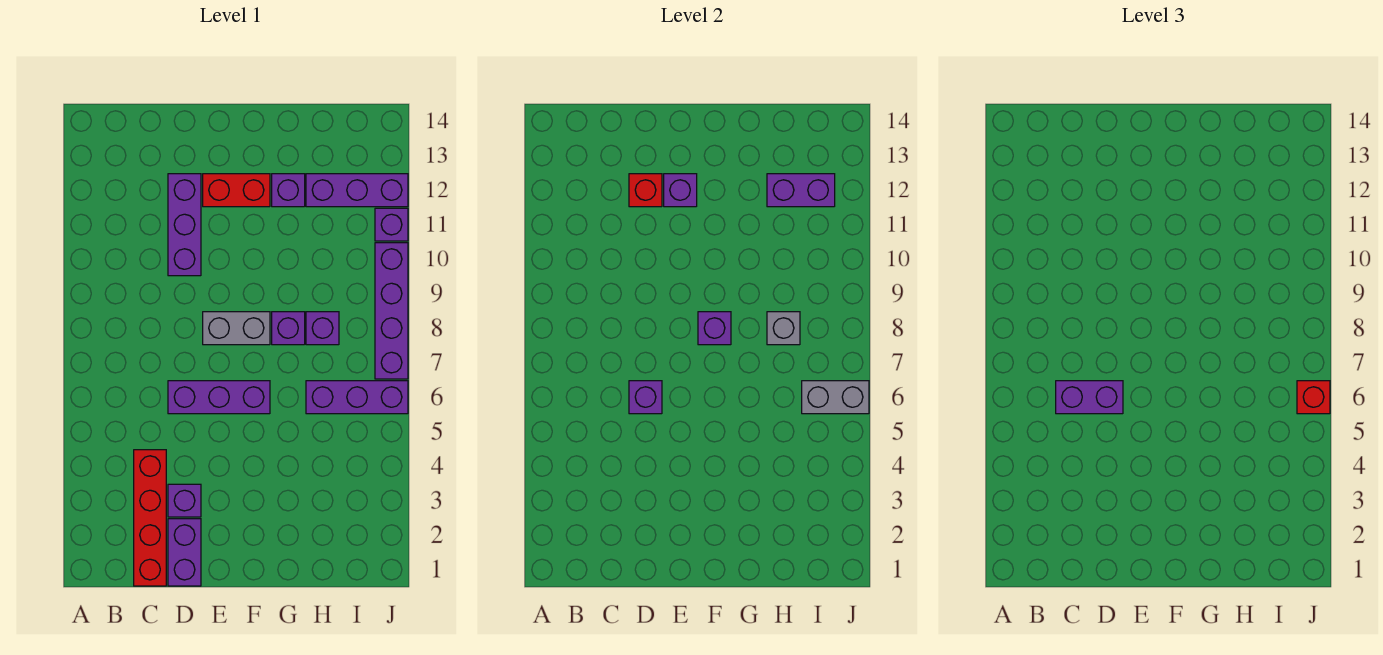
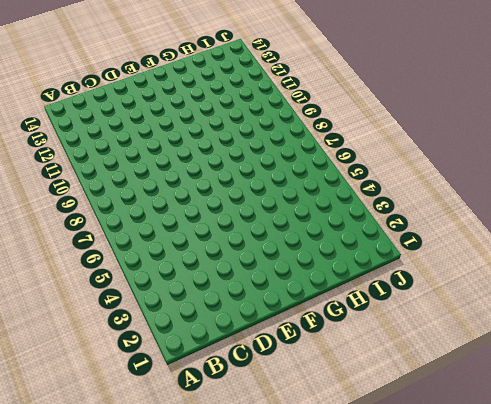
none -> red brick C1:C4 level 1
none -> purple brick D1:D2 level 1
none -> purple brick D3 level 1

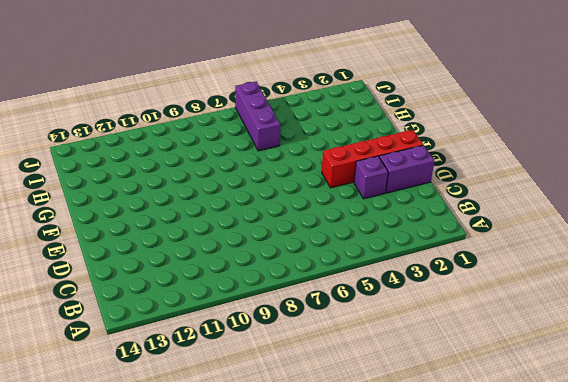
red brick E1:E4 level 1 -> red brick C1:C4 level 1
none -> purple brick D6:F6 level 1
none -> purple brick D10:D12 level 1
none -> grey brick E8:F8 level 1

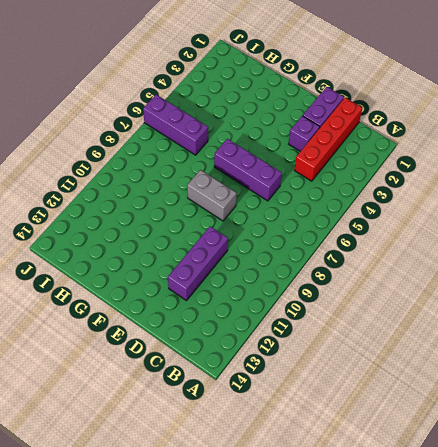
none -> red brick E12:F12 level 1
none -> purple brick G8 level 1
none -> purple brick G12 level 1

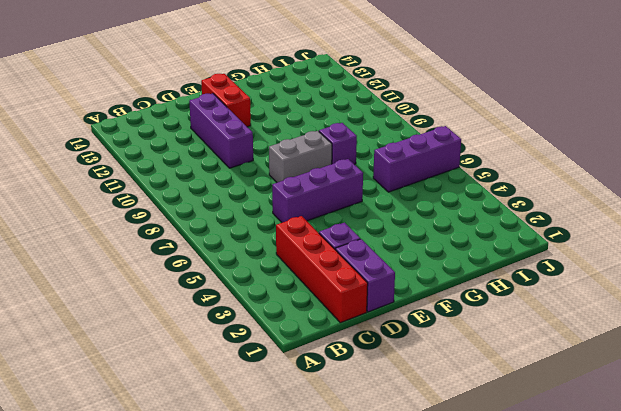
red brick E12:E13 level 1 -> red brick E12:F12 level 1
none -> purple brick G12 level 1
none -> purple brick H8 level 1
none -> purple brick H12:J12 level 1

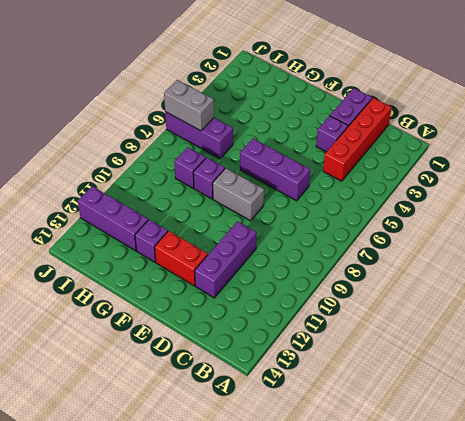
none -> purple brick J7:J10 level 1
none -> purple brick J11 level 1
none -> purple brick D6 level 2

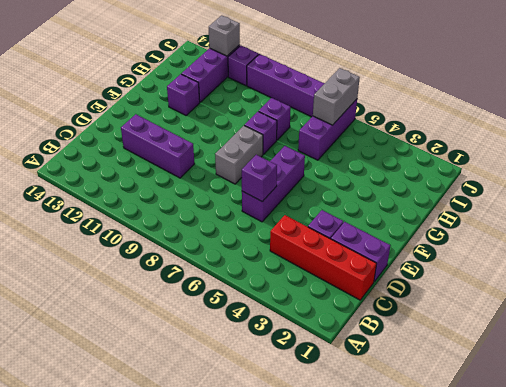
grey brick J12 level 2 -> grey brick H8 level 2
none -> red brick E12:F12 level 1
none -> red brick D12 level 2
none -> purple brick E12 level 2

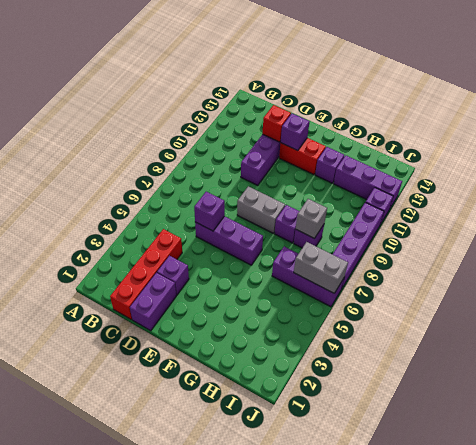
none -> purple brick F8 level 2
none -> purple brick H12:I12 level 2
none -> purple brick C6:D6 level 3

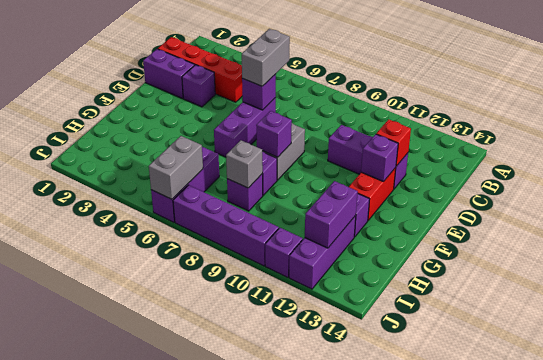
grey brick C6:D6 level 3 -> purple brick C6:D6 level 3
none -> red brick J6 level 3

